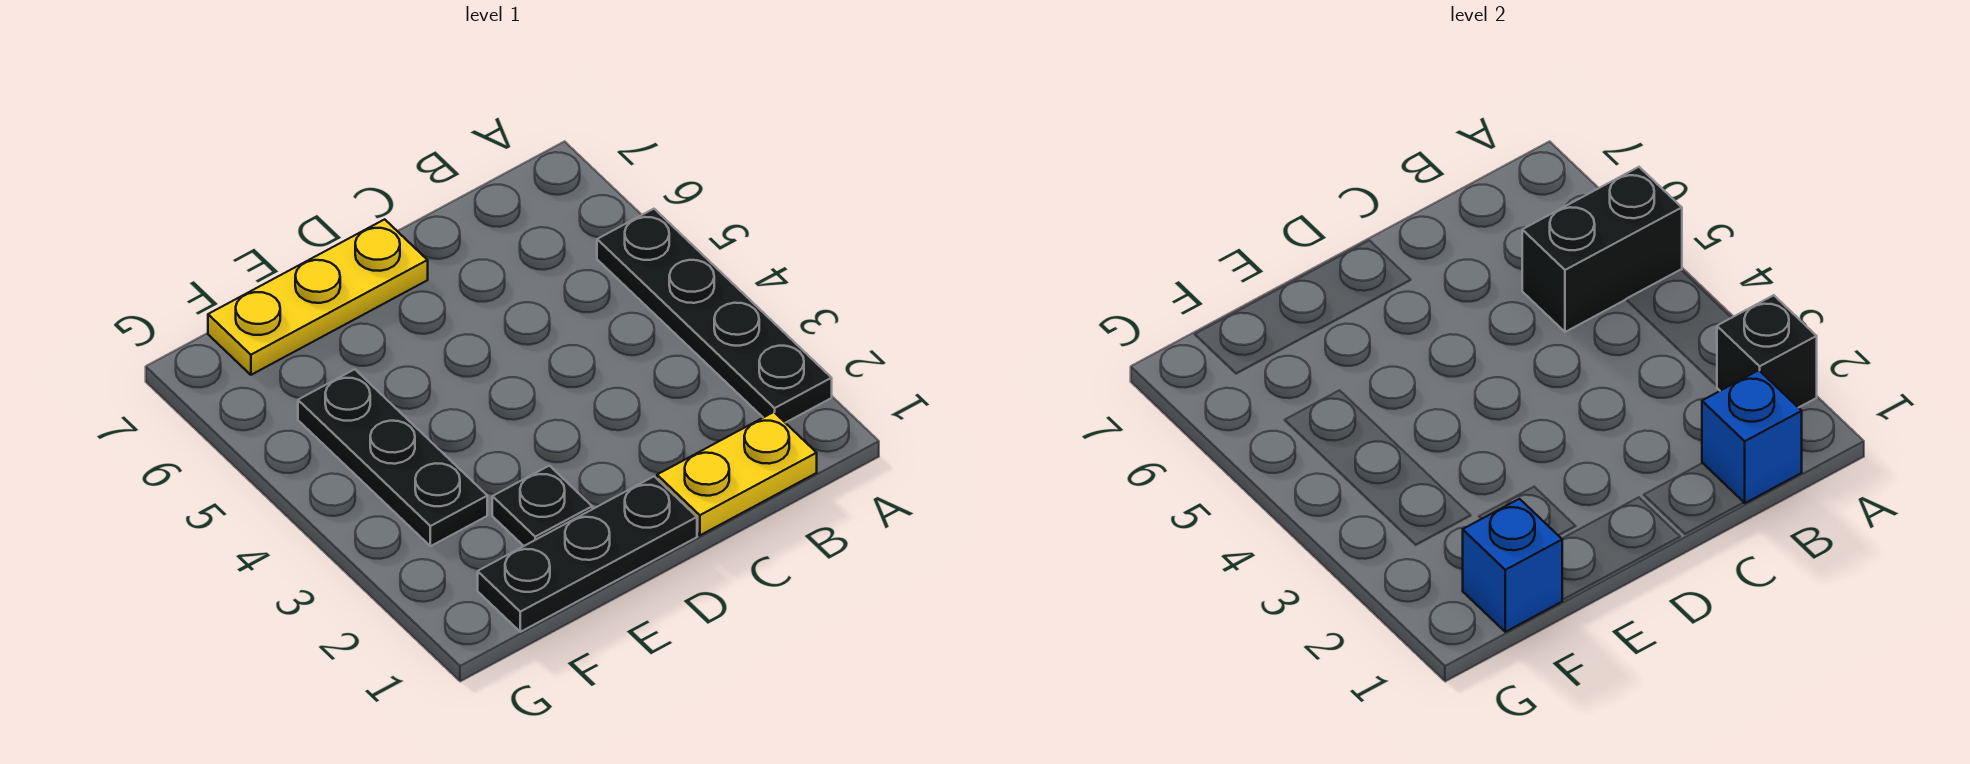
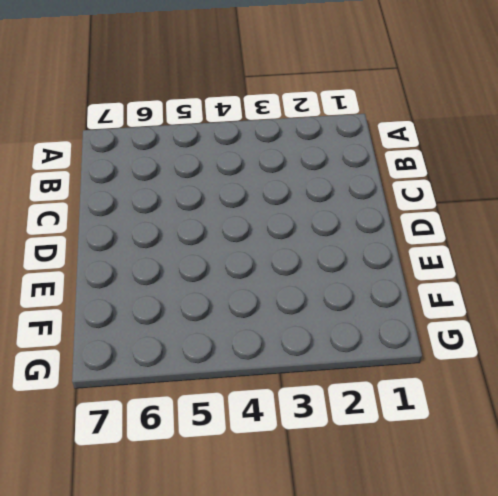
none -> black plate A2:A5 level 1
none -> yellow plate B1:C1 level 1

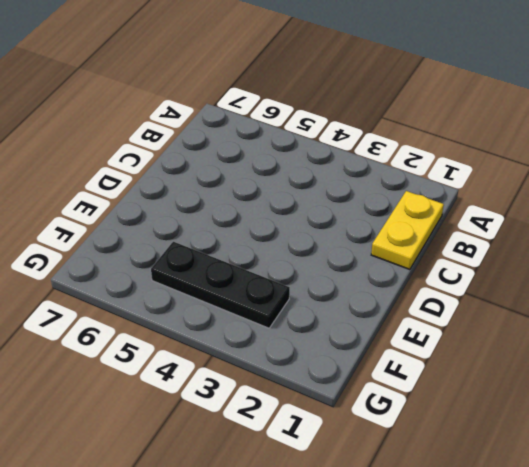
none -> black plate A2:A5 level 1
none -> black plate D1:F1 level 1

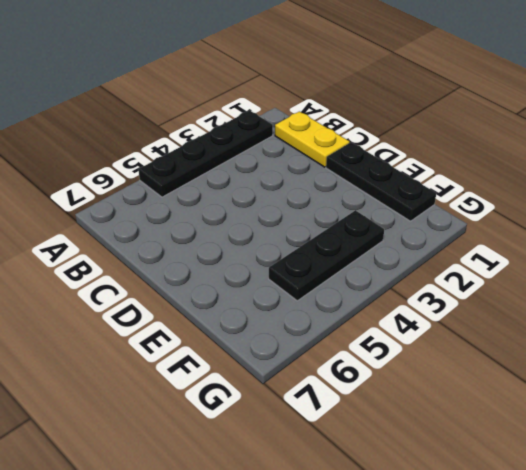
none -> yellow plate D7:F7 level 1
none -> black plate E2 level 1

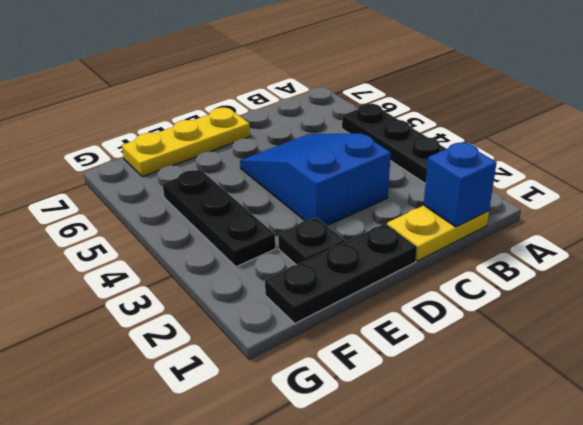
blue slope C3:D5 level 1 top 3 -> none
none -> black brick A2 level 2
none -> black brick A5:B5 level 2

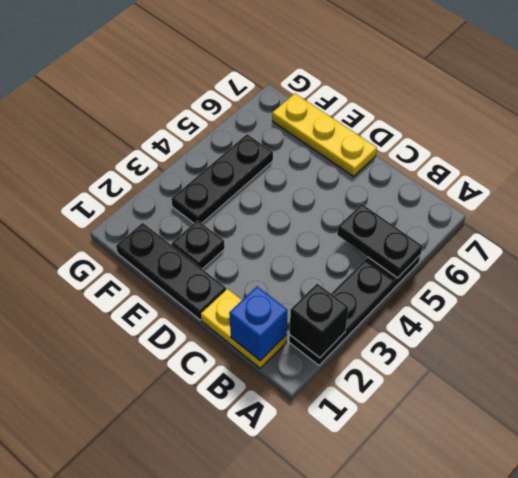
black plate A5:B5 level 2 -> black brick A5:B5 level 2
none -> blue brick F1 level 2

